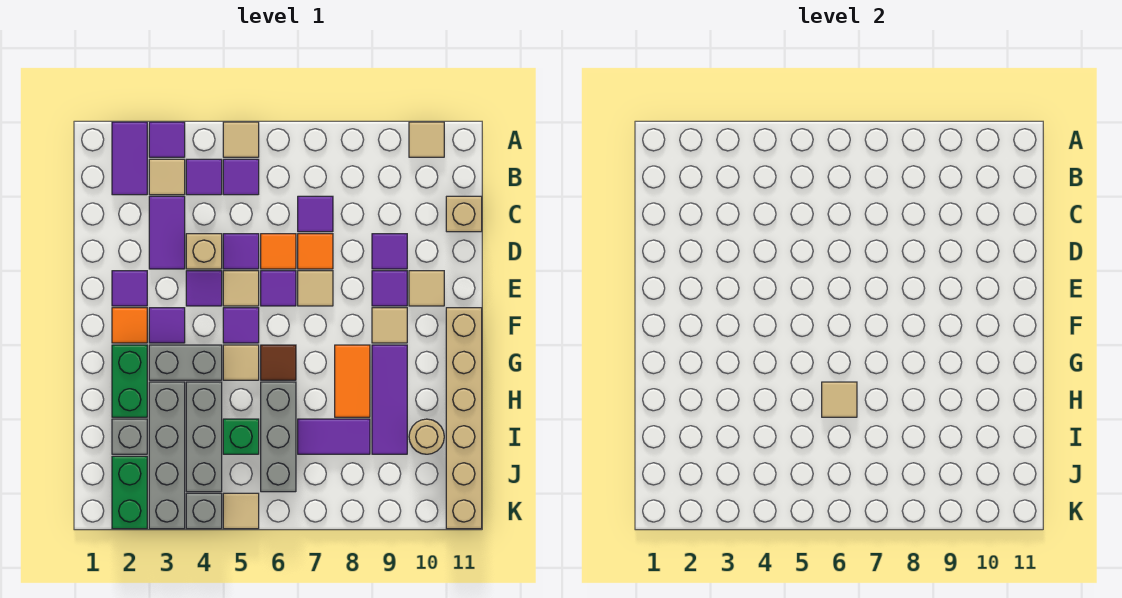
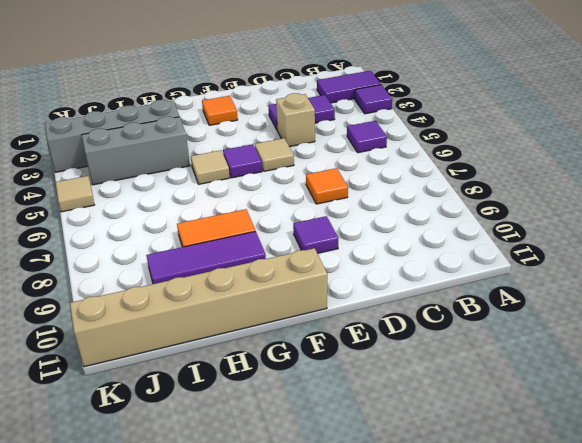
none -> tan tile A5 level 1
none -> tan tile A10 level 1
none -> tan tile B3 level 1
none -> purple tile B4 level 1

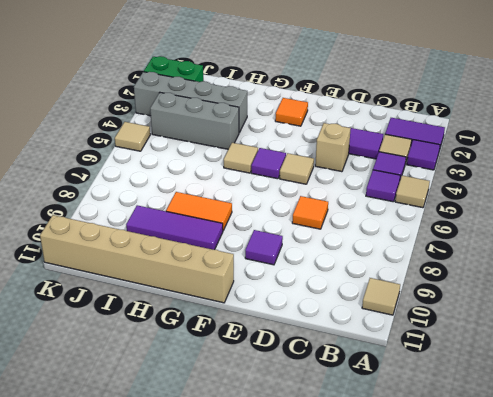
none -> purple tile C7 level 1
none -> tan brick C11 level 1
none -> purple tile D5 level 1
none -> orange tile D6 level 1

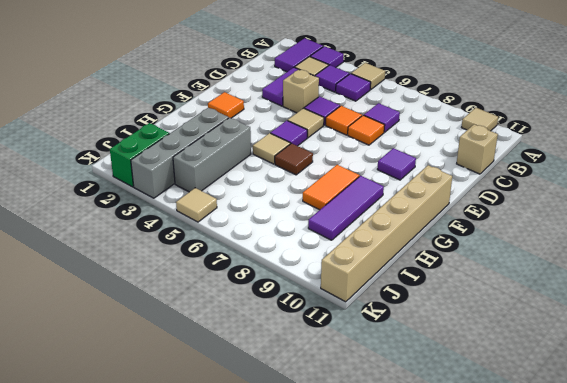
none -> purple tile D9 level 1
none -> purple tile E2 level 1
none -> purple tile E4 level 1
none -> purple tile E6 level 1

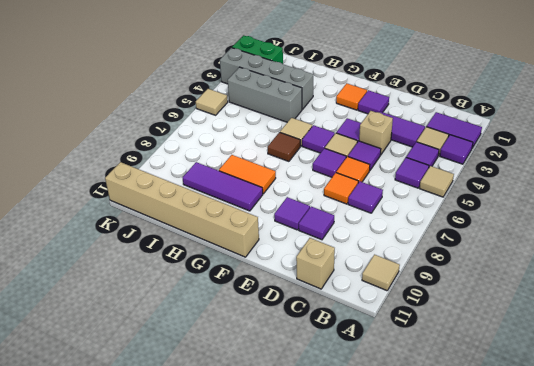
none -> tan tile E7 level 1
none -> tan tile E10 level 1
none -> purple tile F3 level 1
none -> tan tile F9 level 1

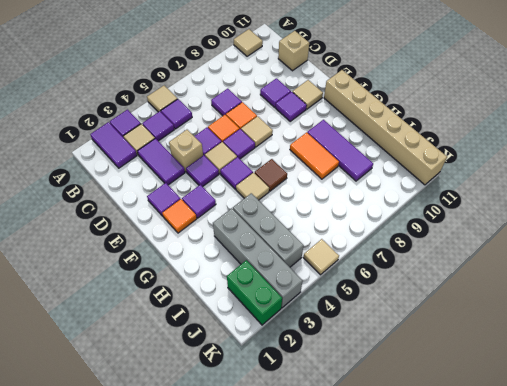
none -> tan tile F9 level 1
none -> green brick G2:H2 level 1
none -> grey brick G3:G4 level 1
none -> grey brick H6:J6 level 1

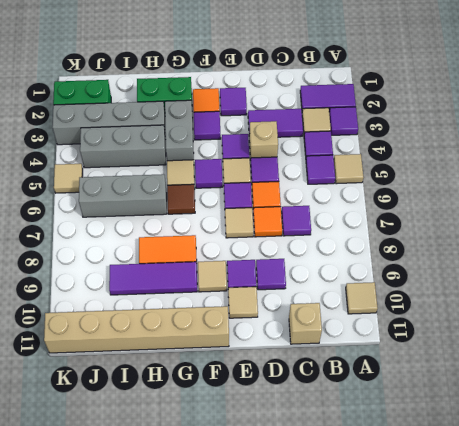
none -> grey brick I2 level 1
none -> green brick I5 level 1
none -> purple tile I7:I8 level 1
none -> tan round brick I10 level 1

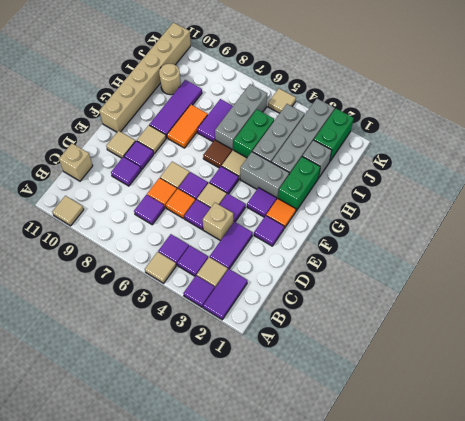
green brick H5:I5 level 1 -> green brick I5 level 1
purple tile H7:I7 level 1 -> purple tile I7:I8 level 1
none -> grey brick K4 level 1
none -> tan tile H6 level 2

